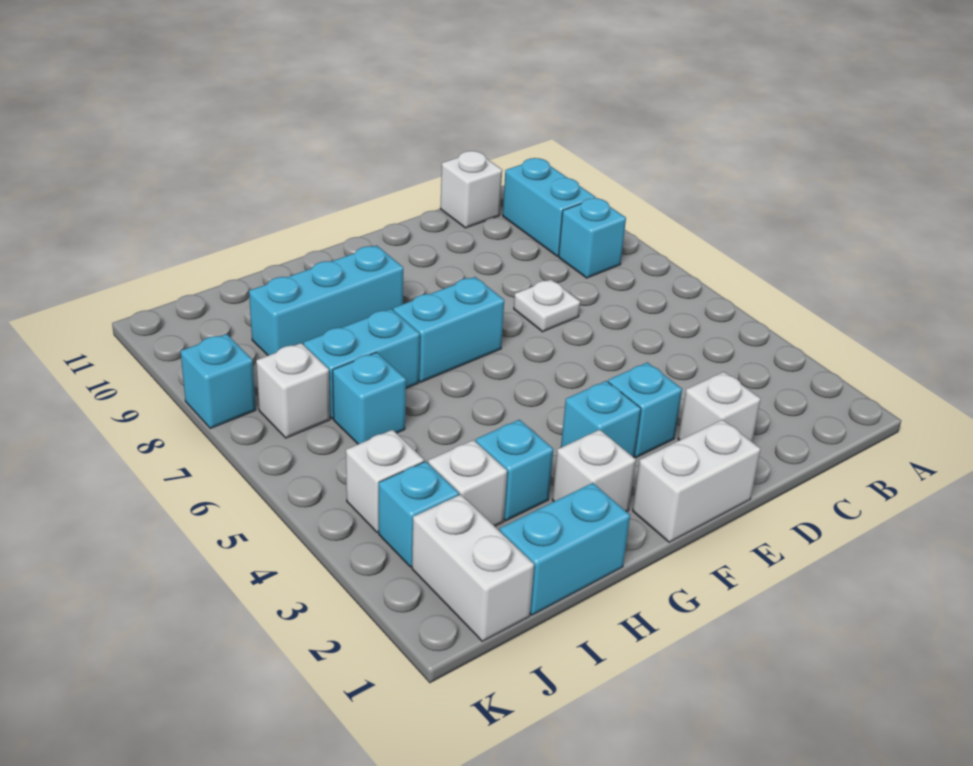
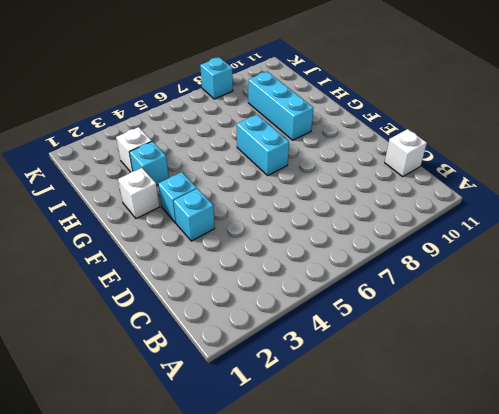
none -> cyan brick B8 level 1
none -> cyan brick B9:B10 level 1
none -> white brick D2 level 1

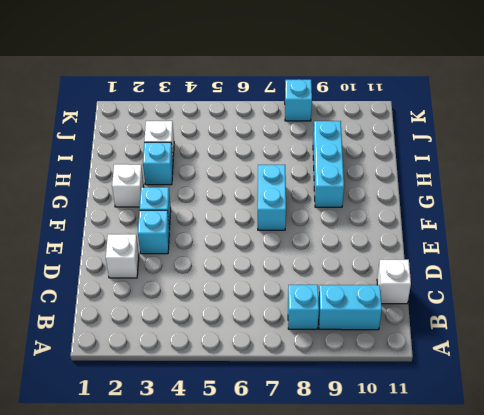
none -> white plate D7 level 1
none -> white brick E1:F1 level 1
none -> cyan brick H1:I1 level 1

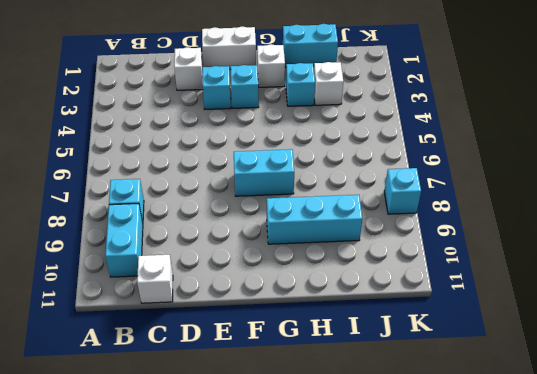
none -> white plate D7 level 1
none -> cyan brick H7:I7 level 1
none -> cyan brick I6 level 1

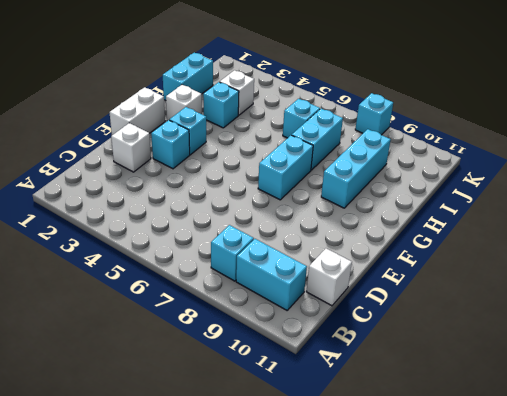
none -> white plate D7 level 1
none -> white brick J1:J2 level 1
none -> cyan brick J3 level 1

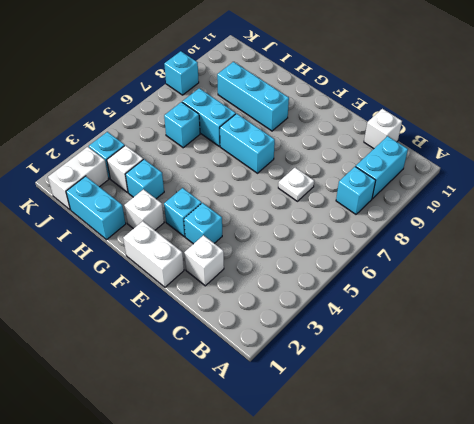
none -> white brick J4 level 1
none -> white brick J7 level 1

